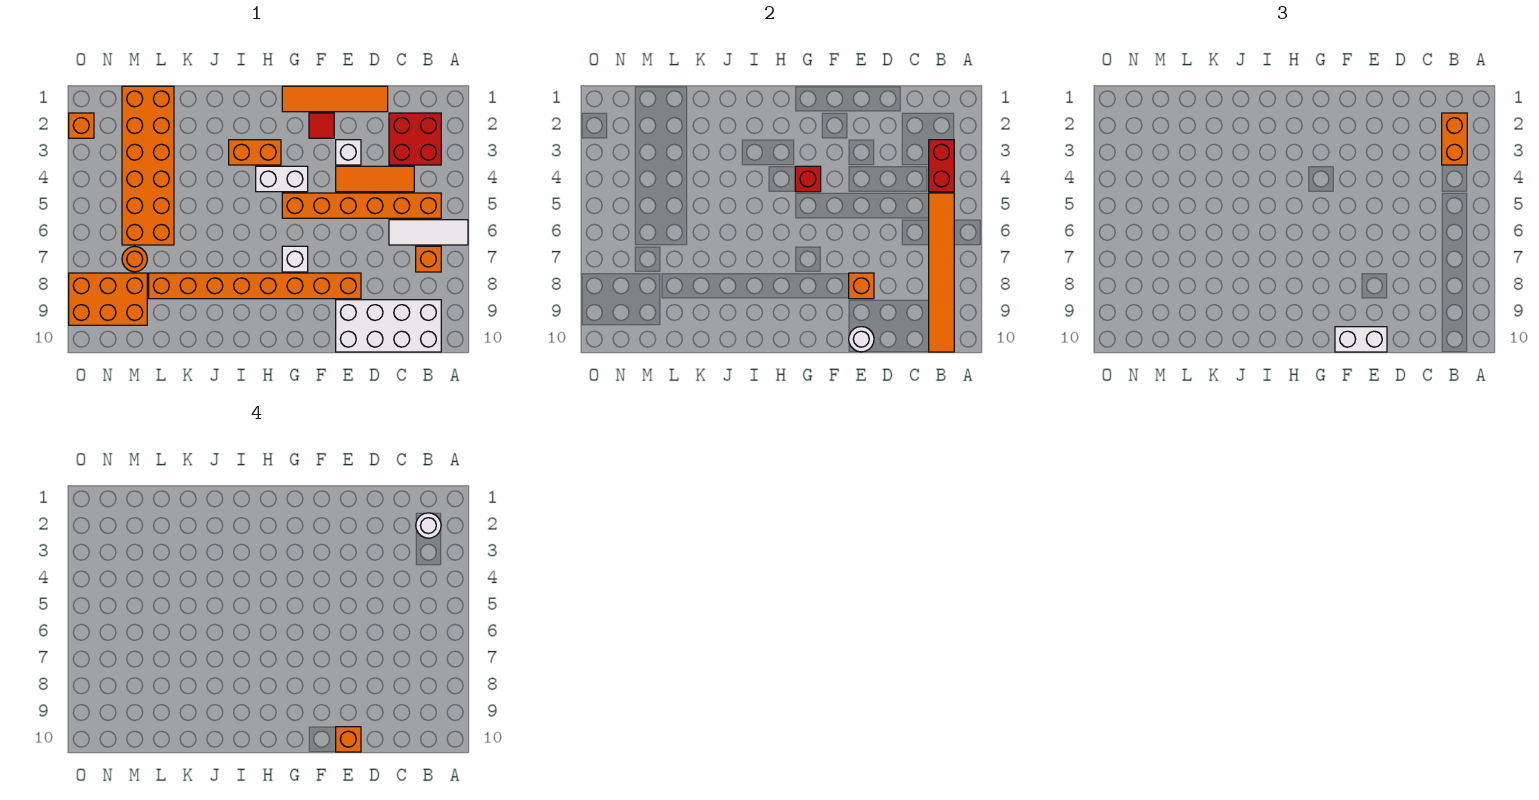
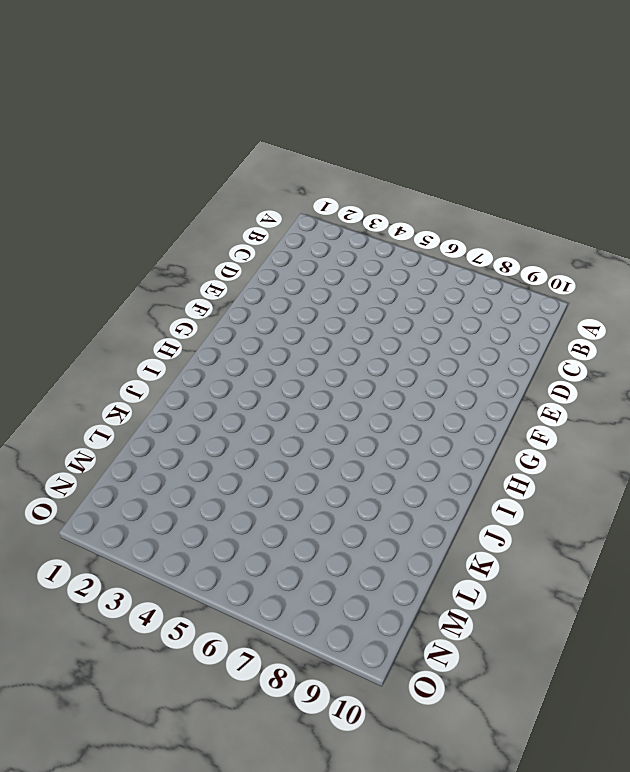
none -> white tile A6:C6 level 1
none -> red brick B2:C3 level 1
none -> orange brick B5:G5 level 1

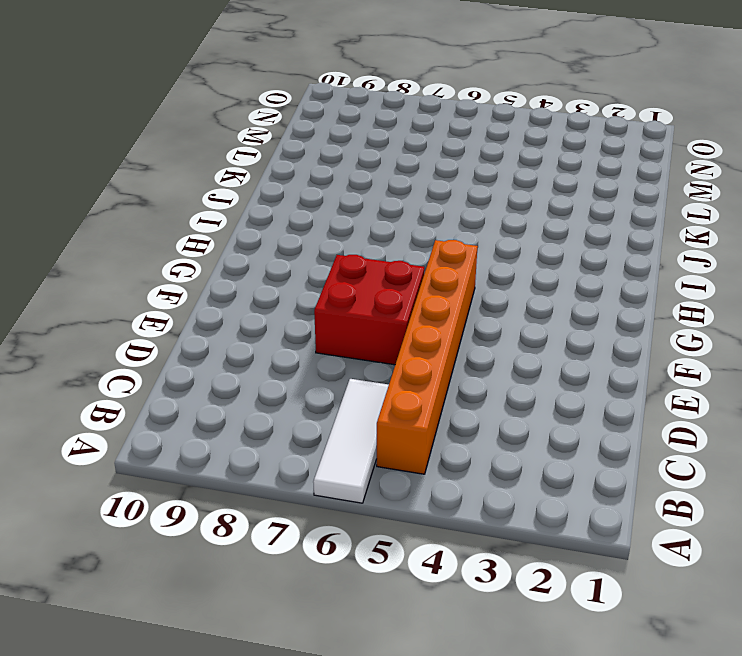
red brick E6:F7 level 1 -> red brick B2:C3 level 1
none -> orange brick B7 level 1
none -> white brick B9:E10 level 1
none -> orange tile C4:E4 level 1

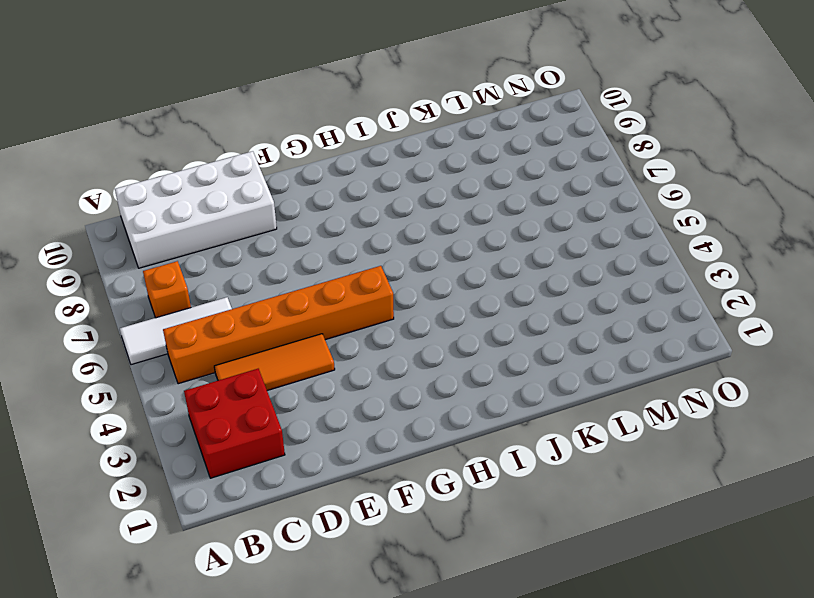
none -> orange tile D1:G1 level 1
none -> white brick E3 level 1
none -> orange brick E8:L8 level 1

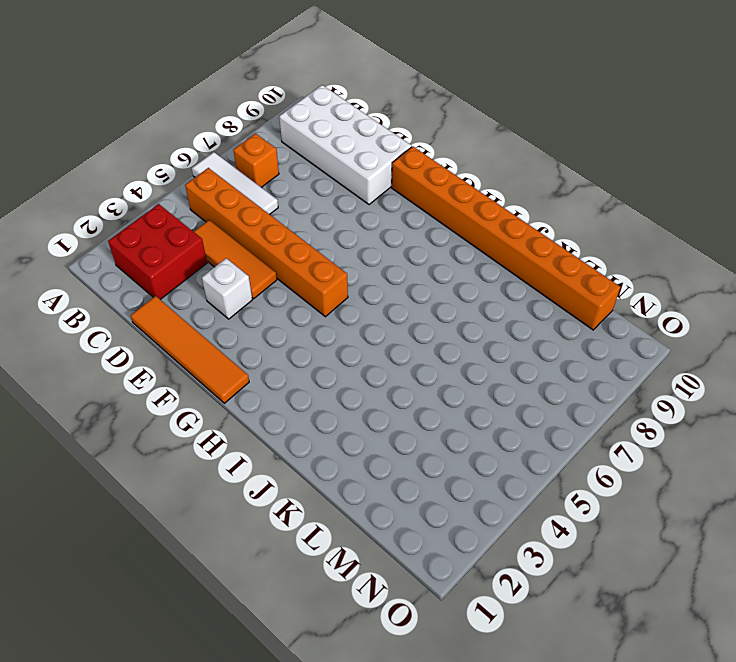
orange brick F10:M10 level 1 -> orange brick E8:L8 level 1
none -> red tile F2 level 1
none -> white brick G4:H4 level 1
none -> white brick G7 level 1

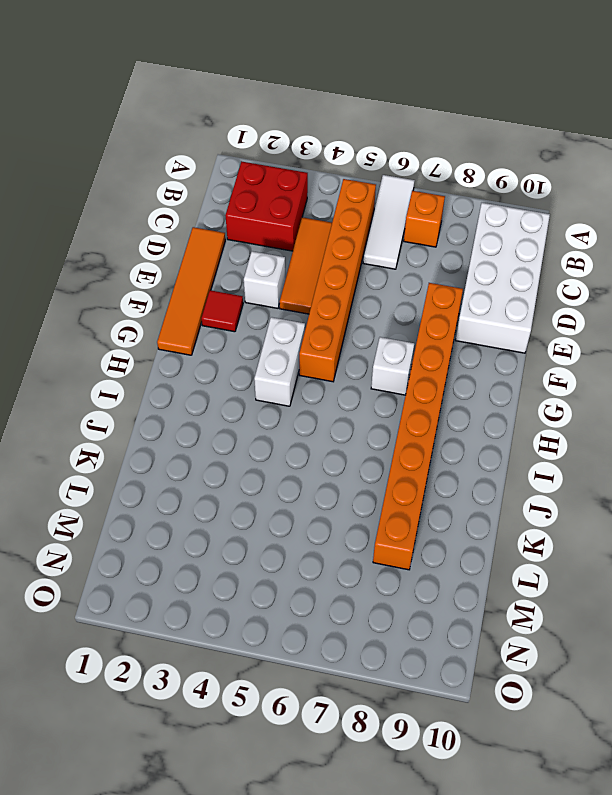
none -> orange brick H3:I3 level 1
none -> orange brick L1:M6 level 1
none -> orange round brick M7 level 1

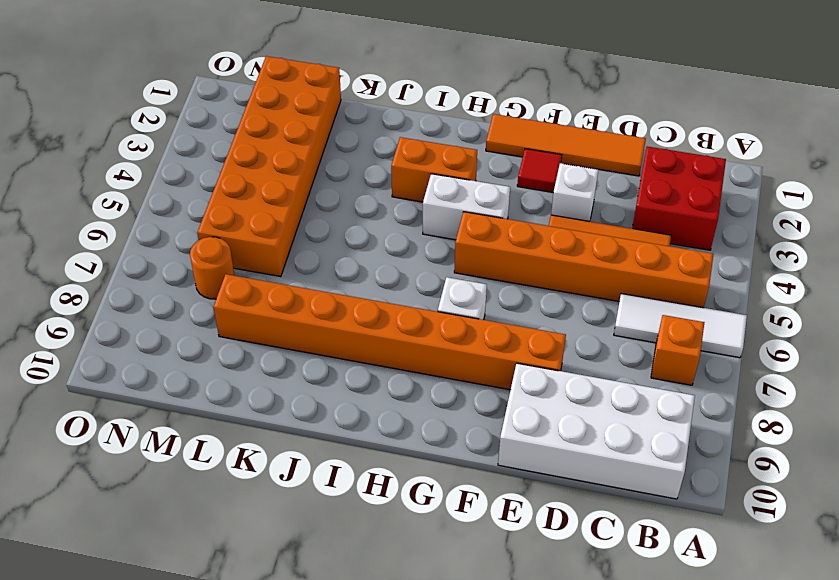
none -> orange brick M8:O9 level 1
none -> orange brick O2 level 1
none -> red brick B3:B4 level 2

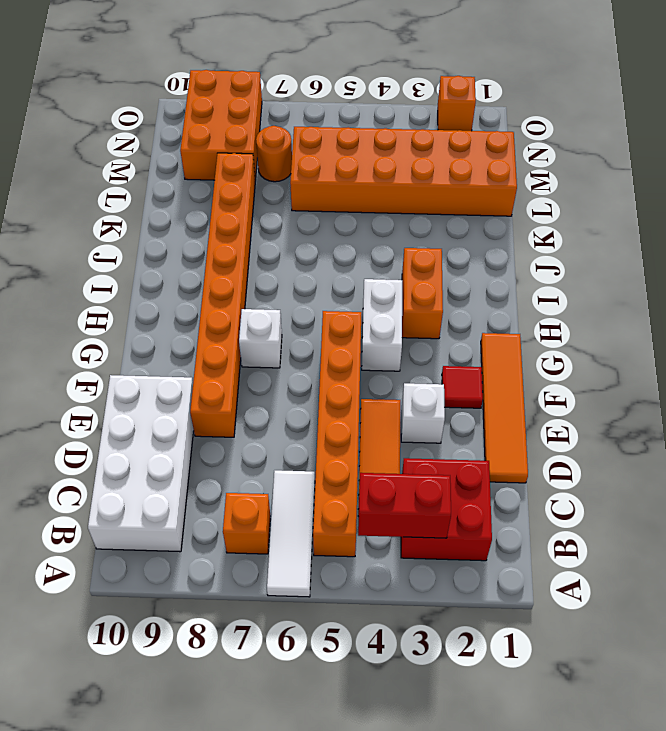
none -> orange tile B5:B10 level 2
none -> orange brick E8 level 2
none -> white round brick E10 level 2

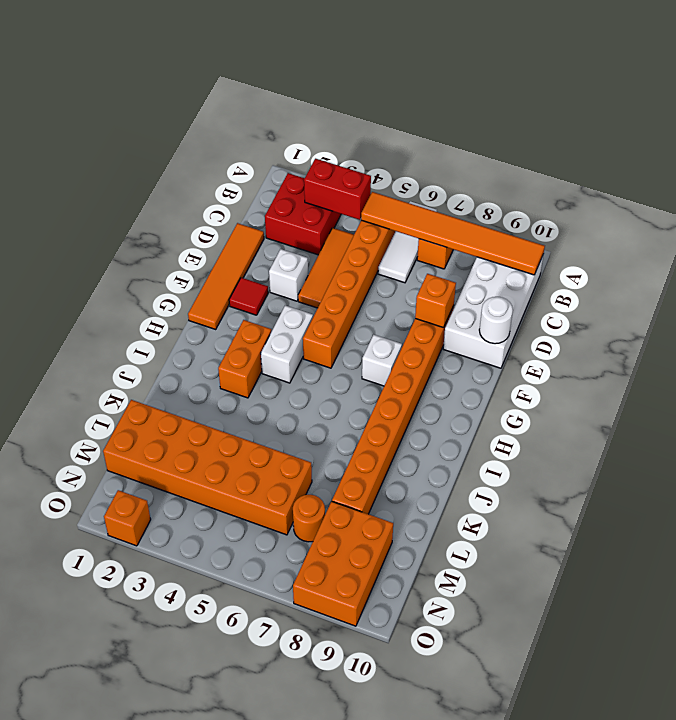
none -> red brick G4 level 2
none -> orange brick B2:B3 level 3
none -> white brick E10:F10 level 3

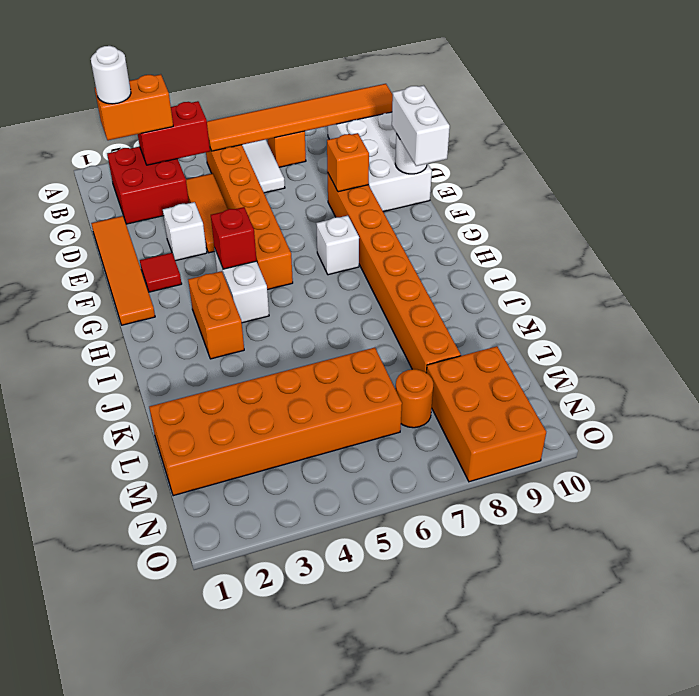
none -> orange brick O2 level 1
none -> orange brick E10 level 4

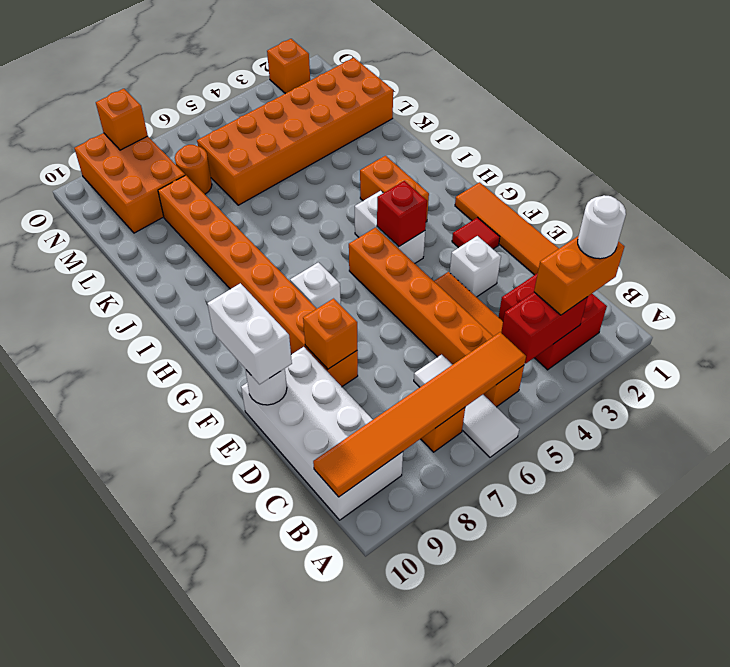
orange brick O8 level 2 -> orange brick E10 level 4

